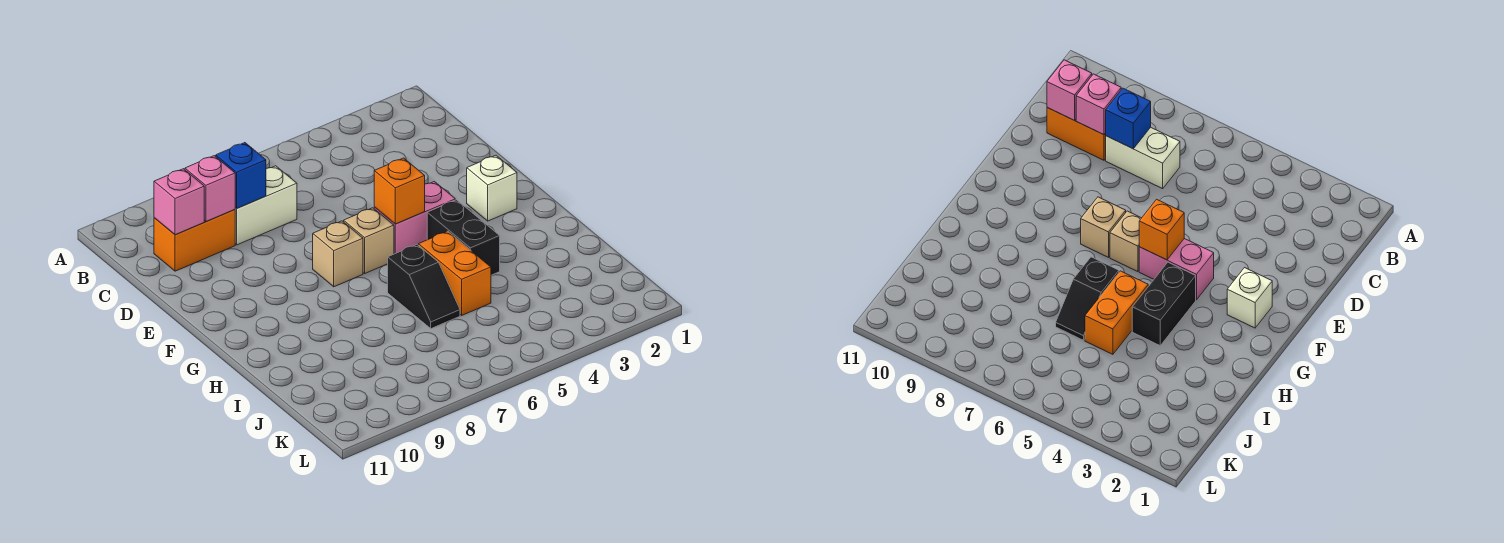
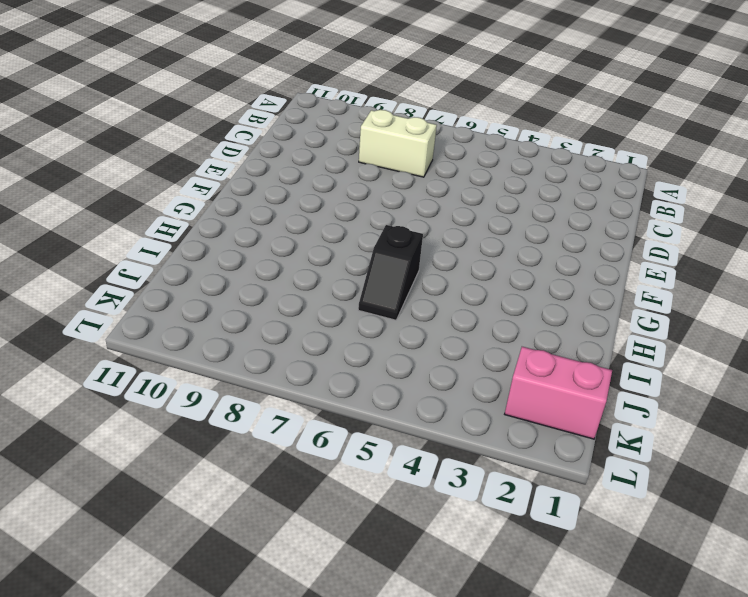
pink brick K1:K2 level 1 -> pink brick F4:F5 level 1
none -> orange brick C9:C10 level 1
none -> white brick F2 level 1
none -> tan brick F6 level 1

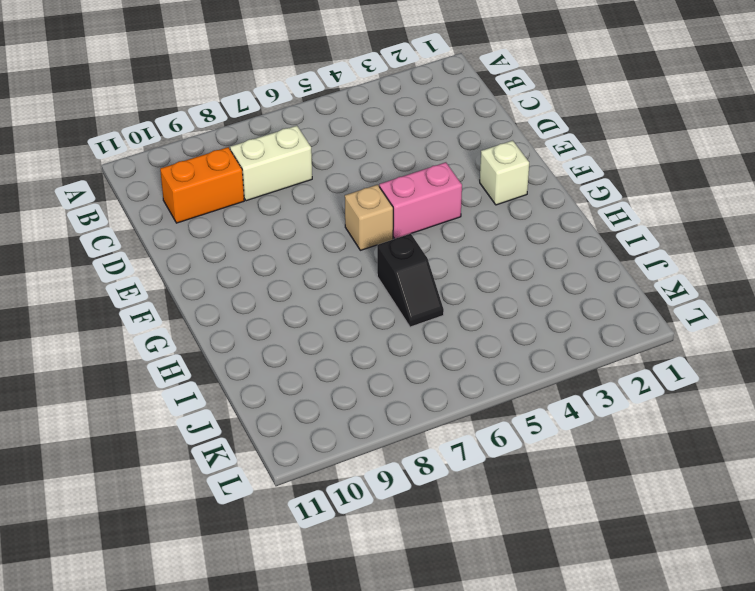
none -> tan brick F7 level 1
none -> black brick G4:H4 level 1
none -> orange brick H5:I5 level 1

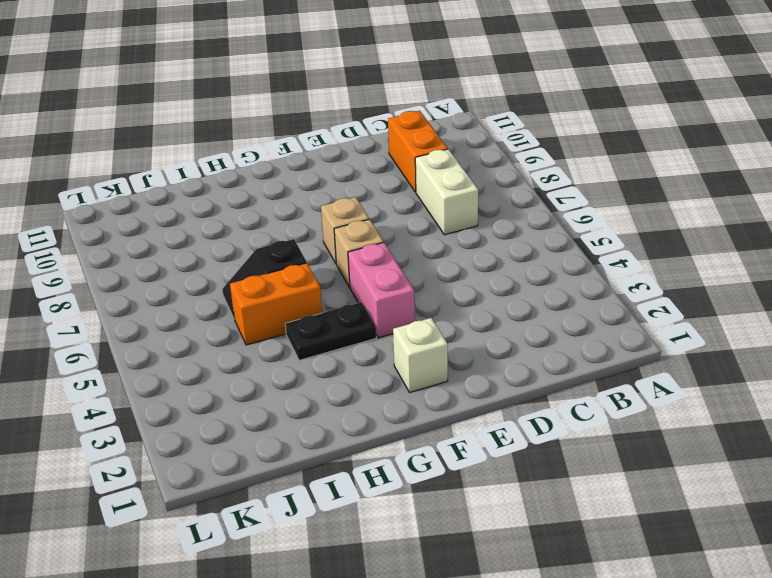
black plate G4:H4 level 1 -> black brick G4:H4 level 1
none -> blue brick C8 level 2
none -> pink brick C9 level 2
none -> pink brick C10 level 2

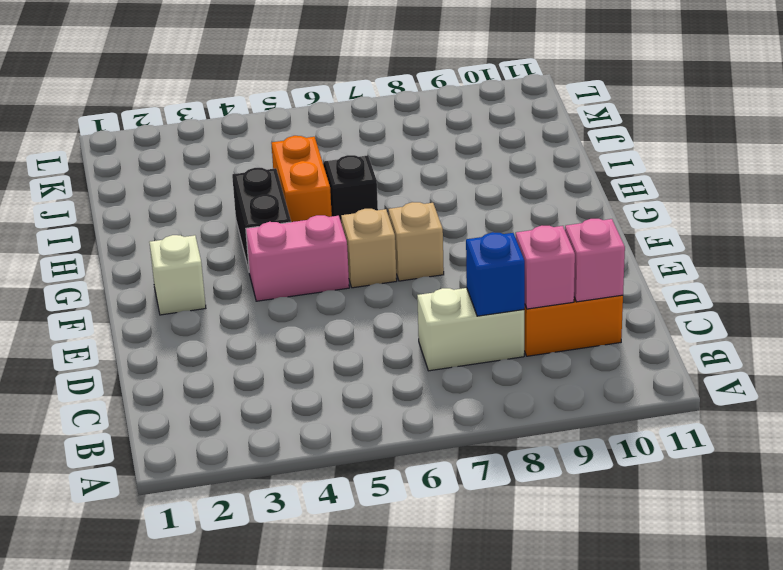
none -> orange brick F5 level 2

